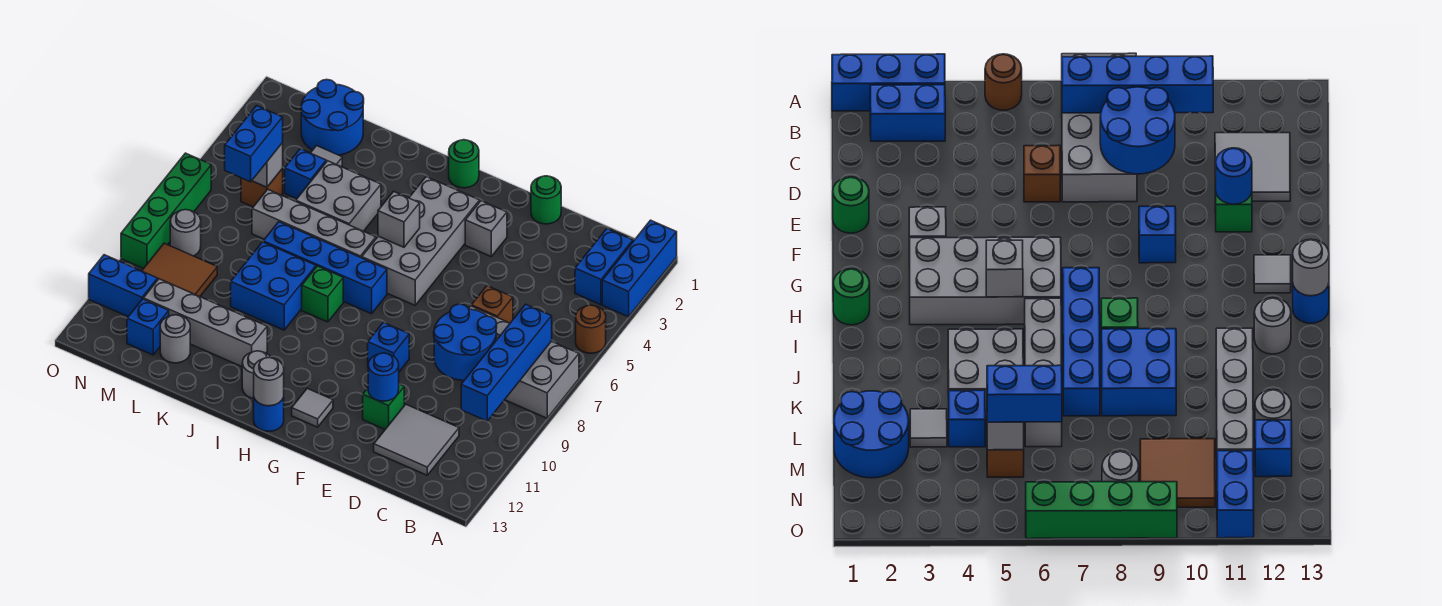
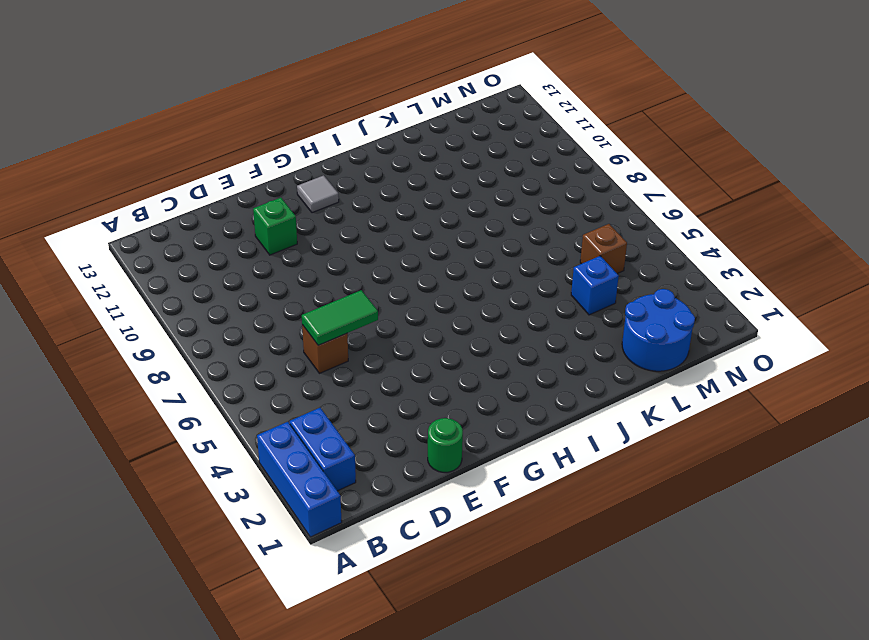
green tile D6:E6 level 2 -> none
none -> brown round brick A5 level 1
none -> grey brick A7:D8 level 1
none -> grey tile C11:D12 level 1
none -> grey brick F3 level 1

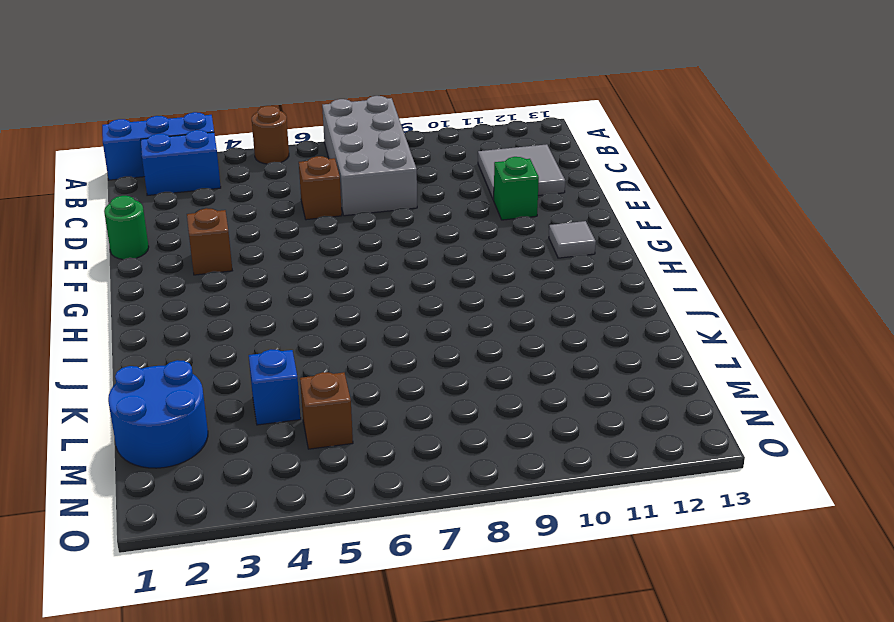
brown brick F3 level 1 -> grey brick F3 level 1
none -> blue brick F9 level 1
none -> grey brick G3:H6 level 1
none -> green round brick H1 level 1
none -> blue brick H7:K7 level 1

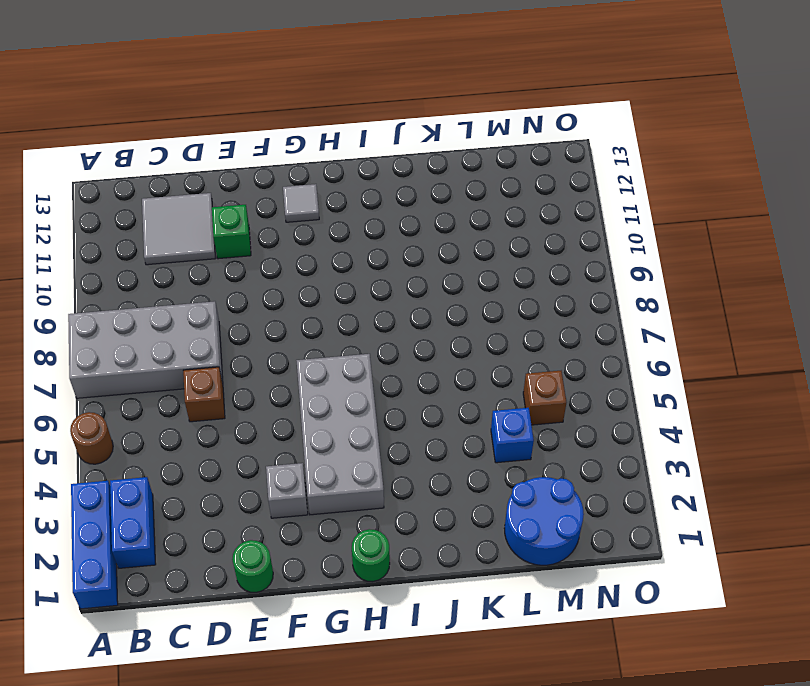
none -> blue brick F9 level 1
none -> blue brick H7:K7 level 1
none -> blue round brick H13 level 1
none -> grey brick I6:L6 level 1

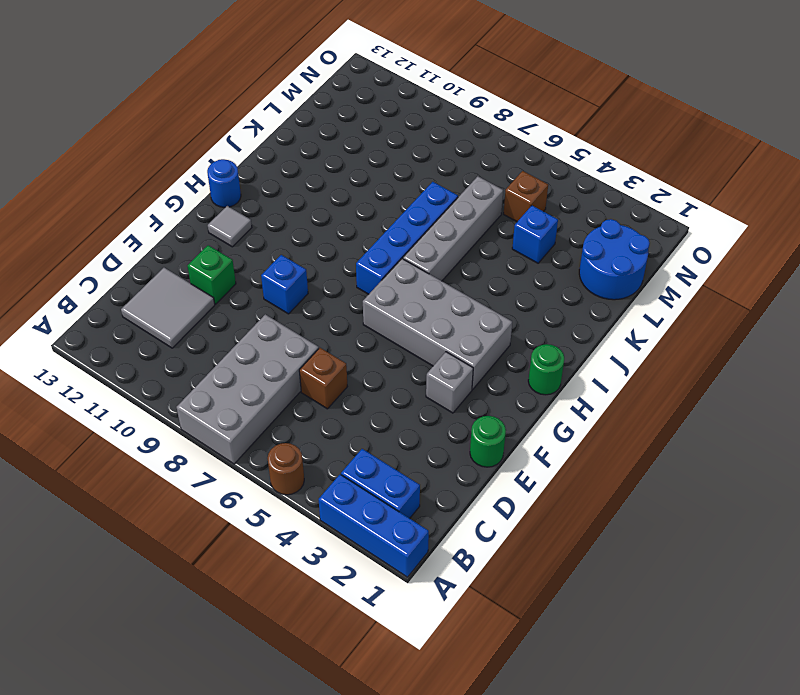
none -> green brick I8 level 1
none -> grey round brick I12 level 1
none -> grey brick J4:K5 level 1
none -> blue brick J8:K9 level 1

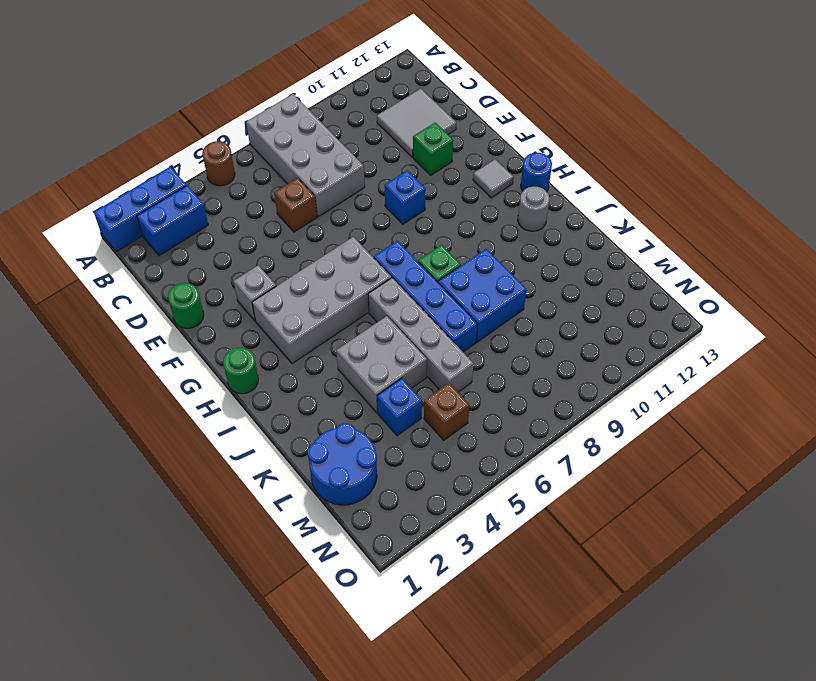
none -> grey brick J11:M11 level 1
none -> grey tile L3 level 1
none -> grey round brick L12 level 1
none -> brown tile M9:N10 level 1

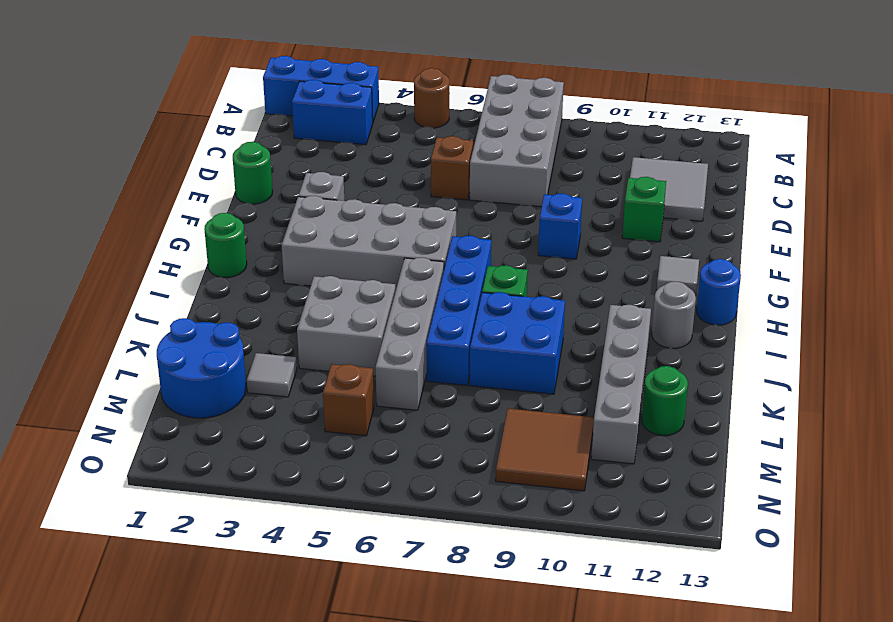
green round brick L12 level 1 -> grey round brick L12 level 1
none -> blue brick L4 level 1
none -> blue brick M12 level 1
none -> grey round brick N8 level 1
none -> blue brick N11:O11 level 1

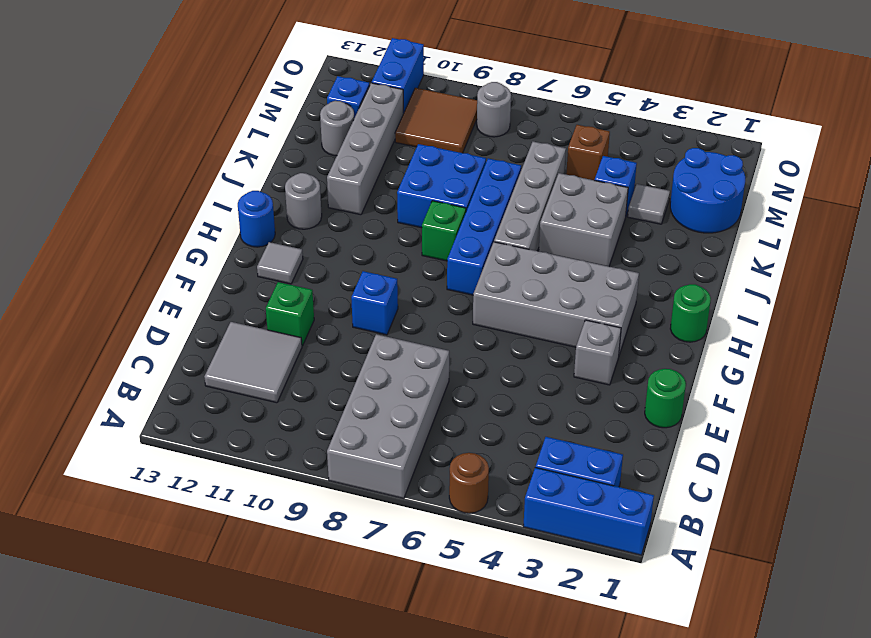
none -> brown brick D6 level 1
none -> green brick O6:O9 level 1
none -> blue brick B7:B10 level 2
none -> blue round brick C8:D9 level 2

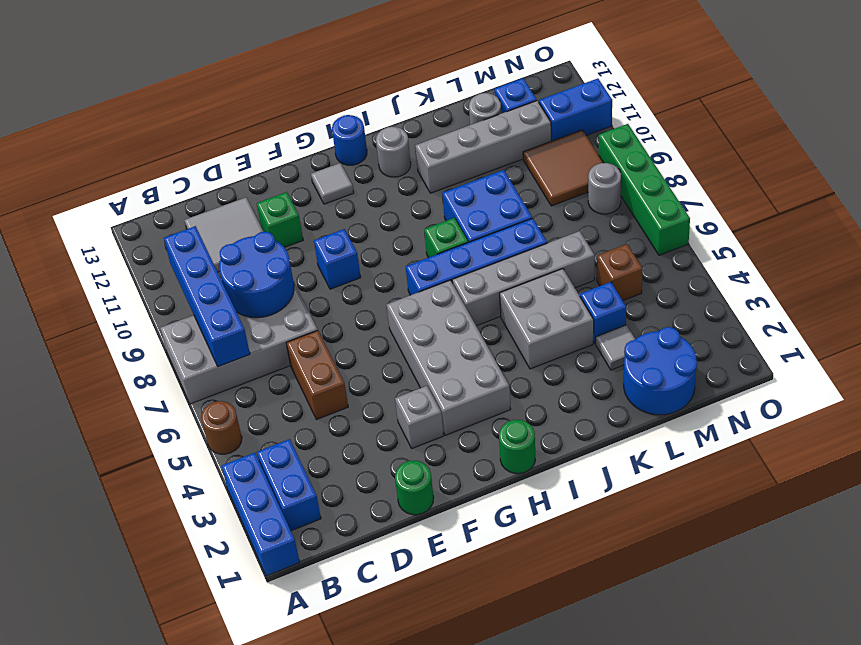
brown brick D5:D6 level 1 -> brown brick D6 level 1
none -> blue round brick E11 level 2
none -> grey brick H5 level 2
none -> grey round brick H13 level 2
none -> grey brick M5 level 2

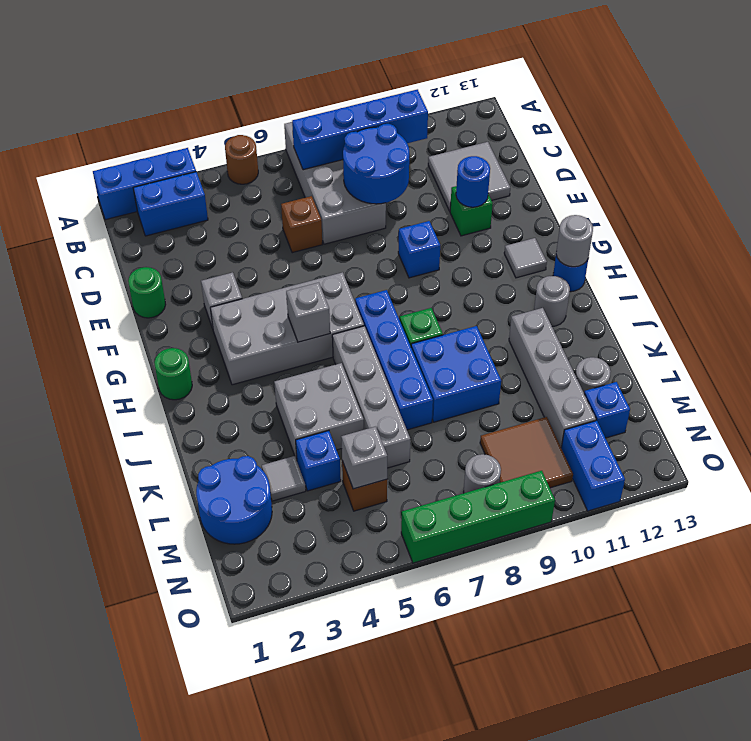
none -> blue brick M5:M6 level 3

